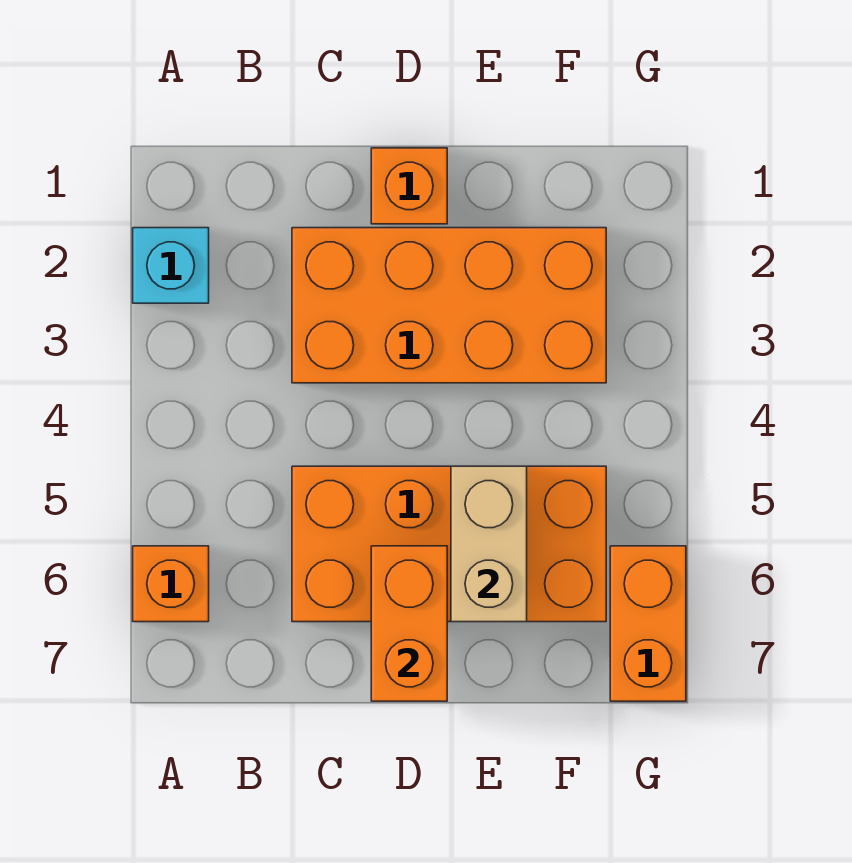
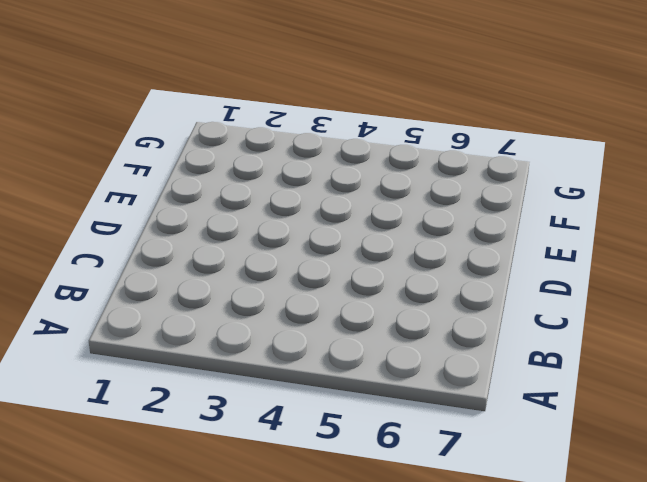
none -> cyan brick A2 level 1
none -> orange brick A6 level 1

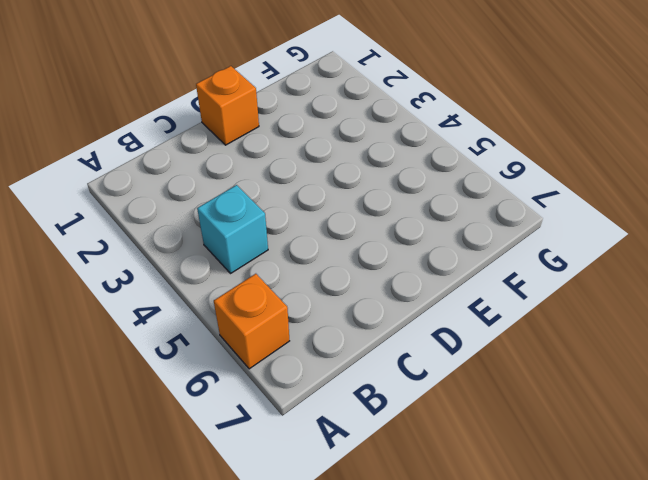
cyan brick B4 level 1 -> cyan brick A2 level 1
none -> orange brick C2:F3 level 1
none -> orange brick C5:F6 level 1

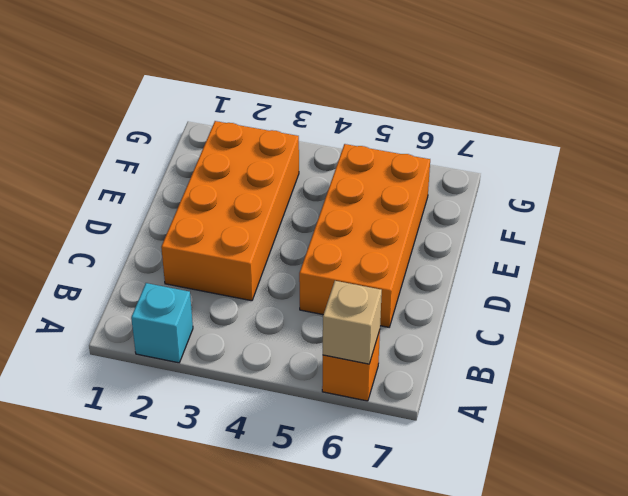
tan brick A6 level 2 -> none
none -> orange brick D1 level 1
none -> orange brick G6:G7 level 1

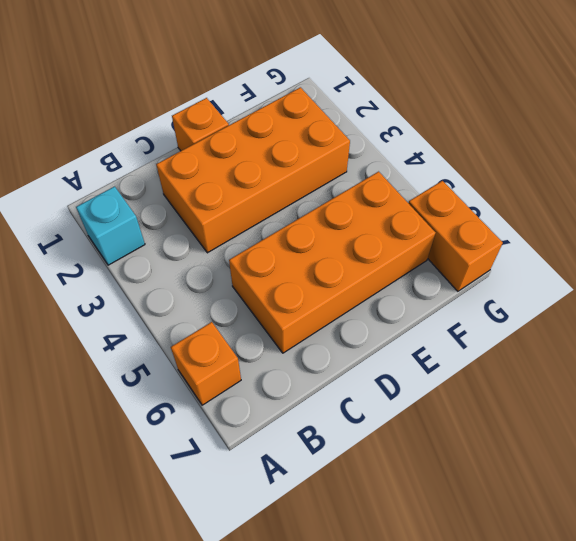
none -> orange brick D6:D7 level 2
none -> tan brick E5:E6 level 2

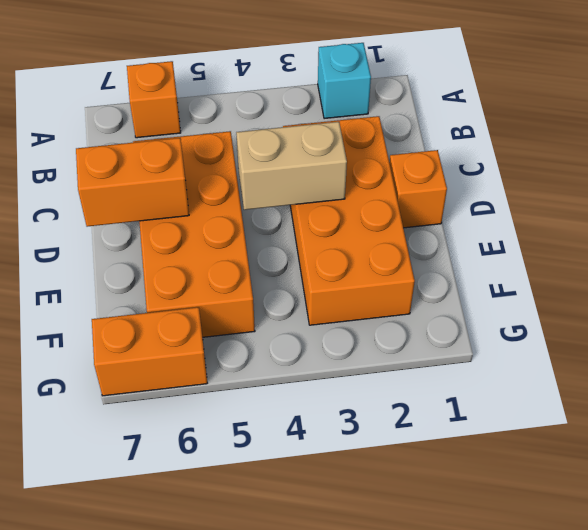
tan brick D3:D4 level 2 -> tan brick E5:E6 level 2

